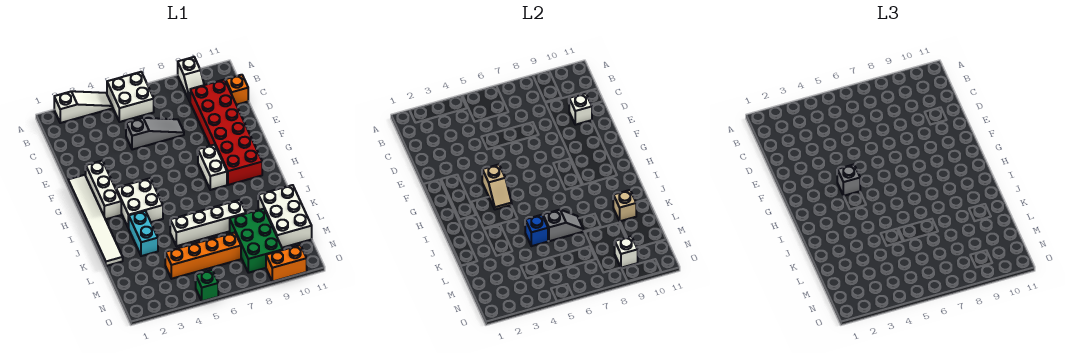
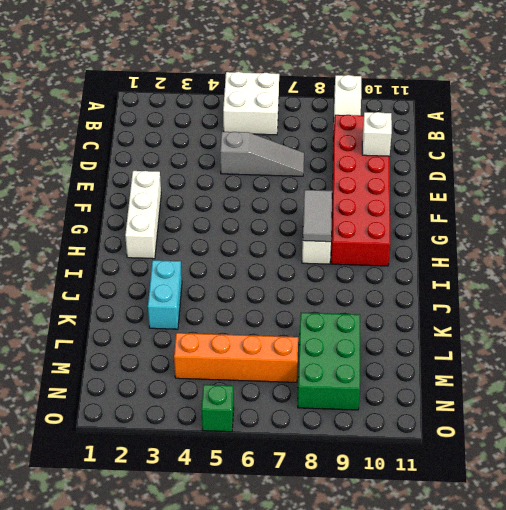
grey tile G8:H8 level 2 -> none
none -> white slope A2:A4 level 1 top 2
none -> orange brick C11 level 1
none -> white tile F1:K1 level 1

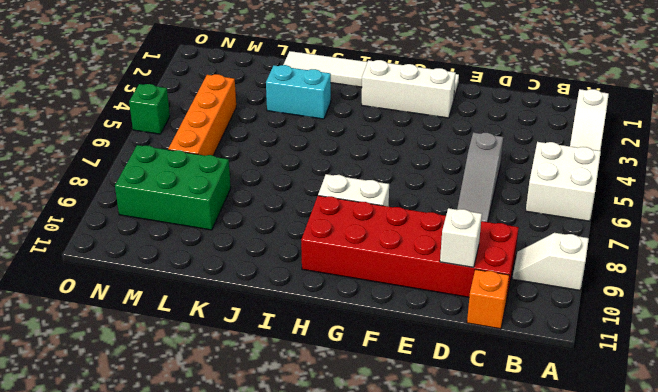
none -> white brick H3:I4 level 1
none -> white brick K5:K8 level 1
none -> white brick K10:M11 level 1

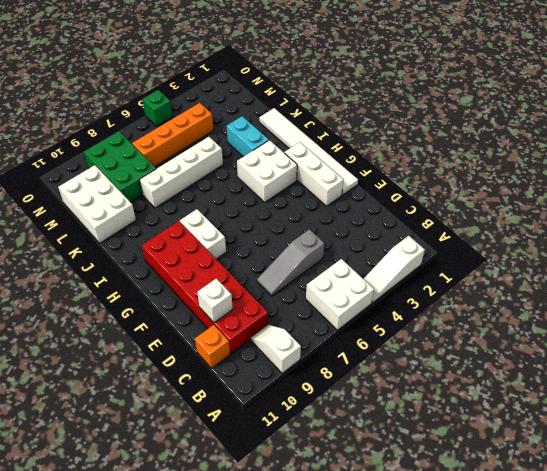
none -> orange brick O9:O10 level 1
none -> tan slope G4:H4 level 2 top G
none -> blue brick K5 level 2

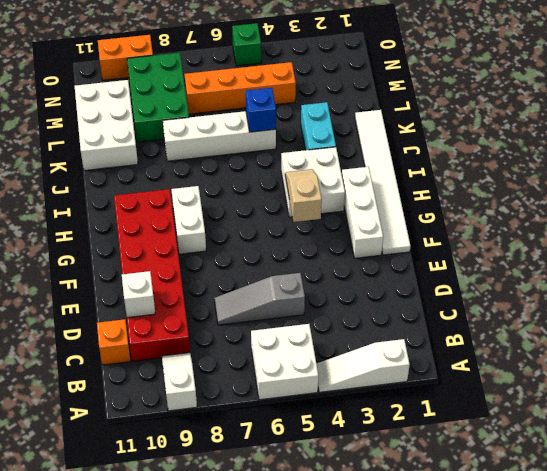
none -> grey slope K6:K7 level 2 top 6
none -> tan brick K10 level 2
none -> white brick N9 level 2

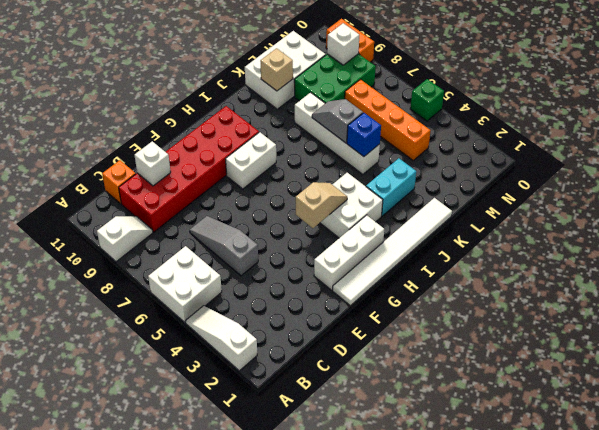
none -> grey brick G4 level 3

